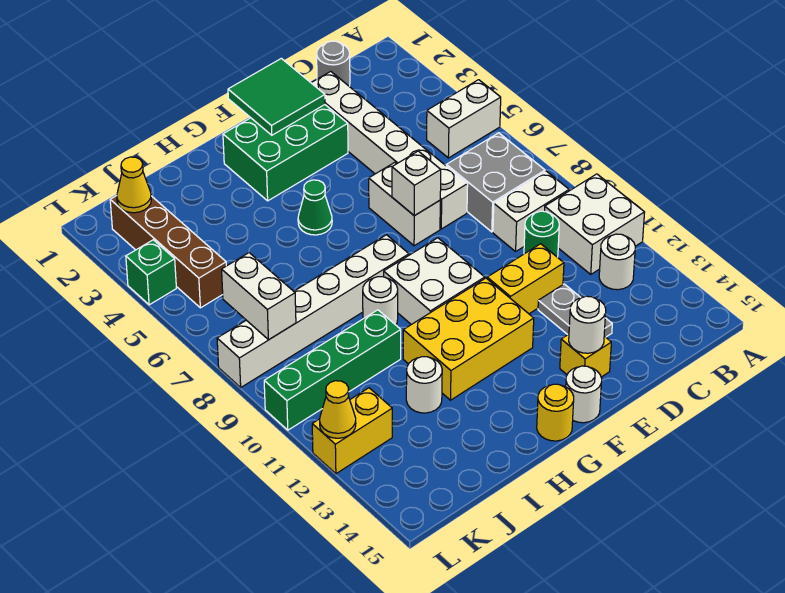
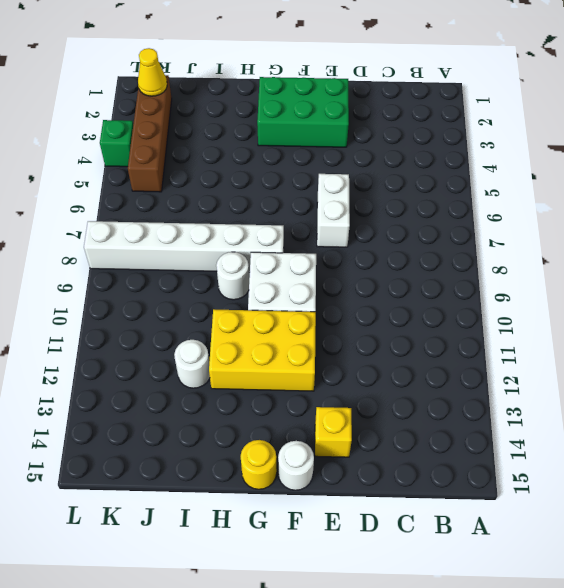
none -> white brick A5:B5 level 1
none -> white brick A10:B11 level 1
none -> grey brick B7:C8 level 1
none -> white brick B9:C9 level 1

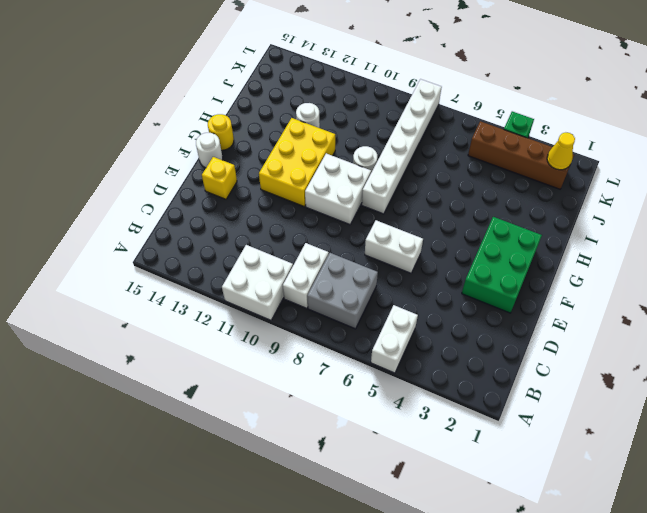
none -> white round brick B12 level 1
none -> grey round brick C1 level 1
none -> green round brick C10 level 1
none -> white brick D2:D7 level 1

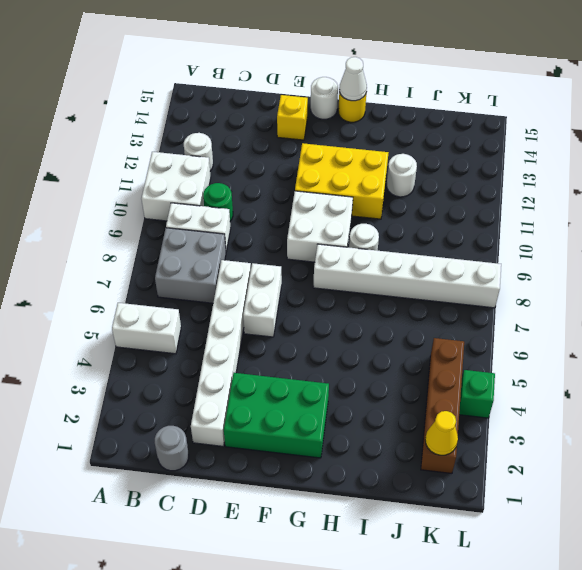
white cone G15 level 2 -> none
none -> yellow brick D11:E11 level 1
none -> grey plate D12:D13 level 1
none -> green cone G5 level 1
none -> green brick I10:L10 level 1

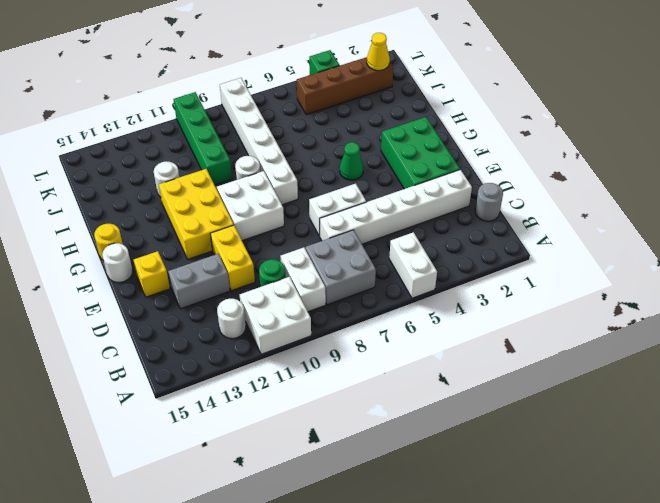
grey brick D12:D13 level 1 -> grey plate D12:D13 level 1
none -> yellow brick K12:L12 level 1
none -> green tile E1:F2 level 2
none -> white brick E7 level 2
none -> white round brick E14 level 2

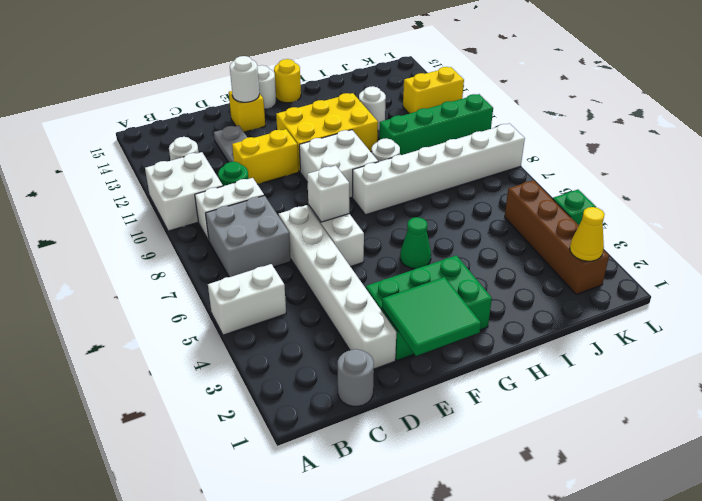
none -> white brick K7:K8 level 2
none -> yellow cone L12 level 2

